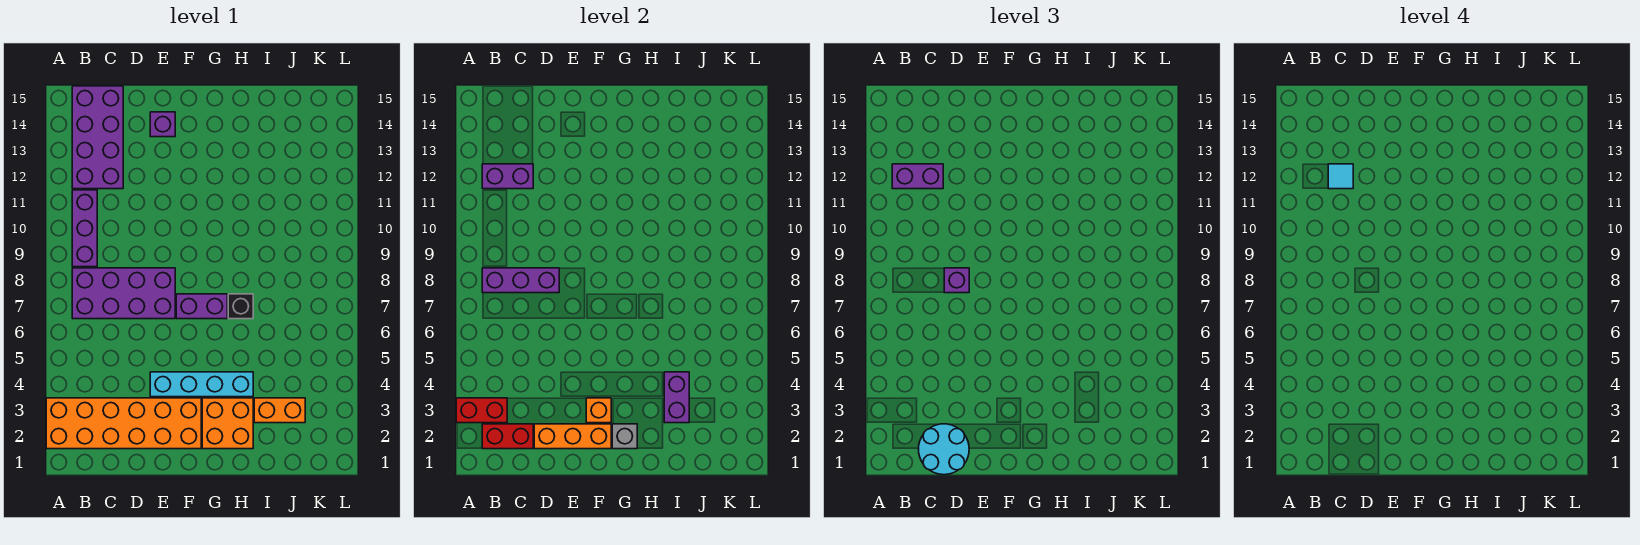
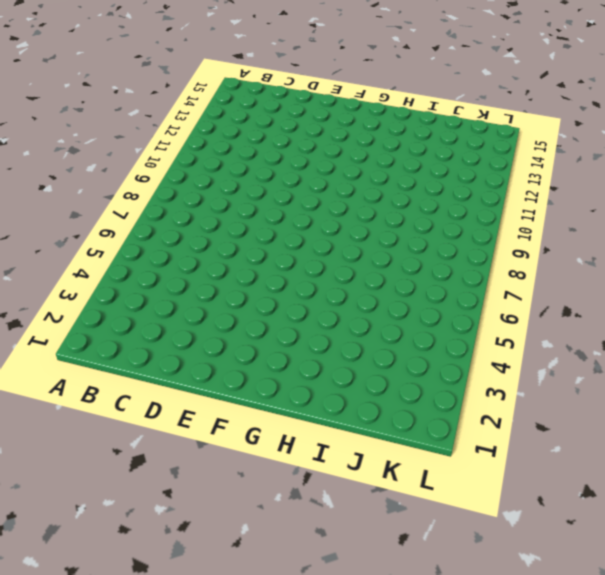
none -> orange brick A2:F3 level 1
none -> purple brick B7:E8 level 1
none -> purple brick B9:B11 level 1

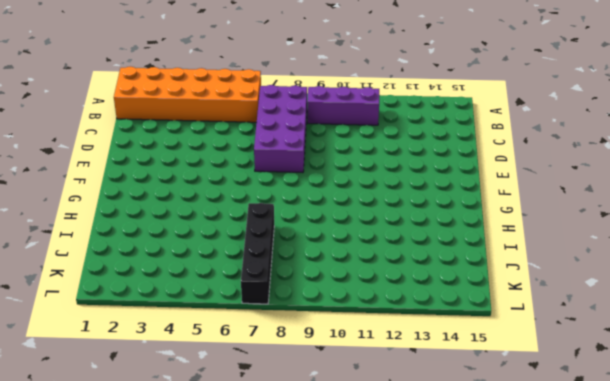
orange brick A1:B6 level 1 -> orange brick A2:F3 level 1
black brick I7:L7 level 1 -> none
none -> purple brick B12:C15 level 1
none -> cyan brick E4:H4 level 1
none -> purple brick E14 level 1

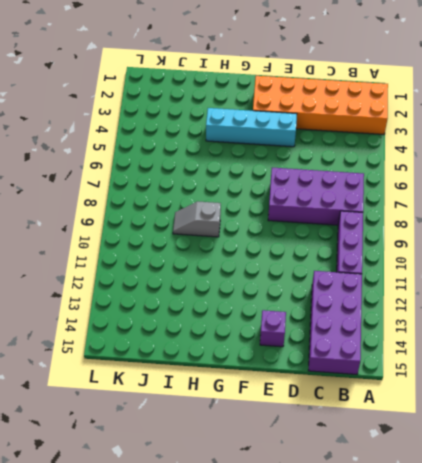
grey slope H9:I9 level 1 top H -> none
none -> purple brick F7:G7 level 1
none -> orange brick G2:H3 level 1
none -> black brick H7 level 1

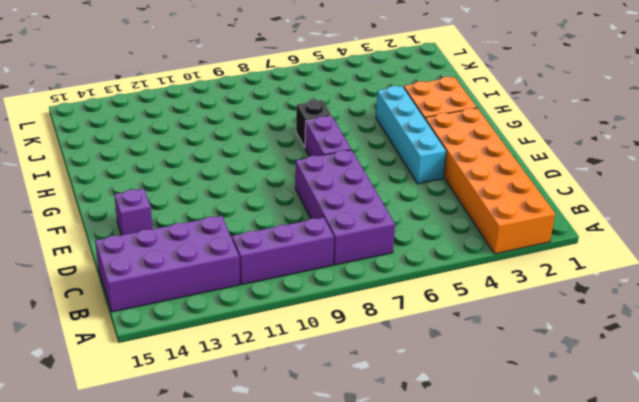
none -> orange brick I3:J3 level 1
none -> red brick A3:B3 level 2
none -> red brick B2:C2 level 2

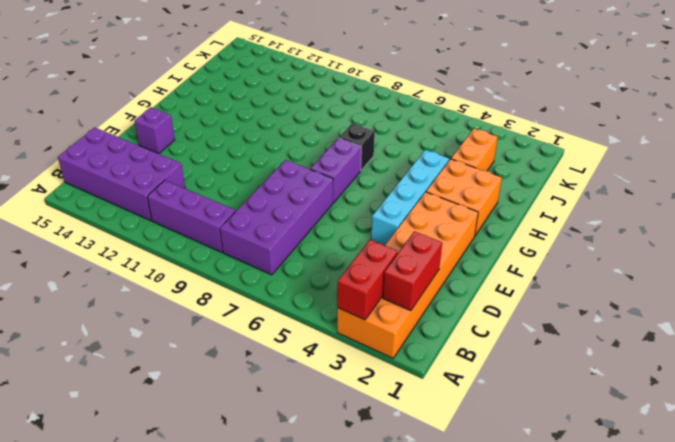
none -> purple brick B8:D8 level 2
none -> purple brick B12:C12 level 2
none -> orange brick D2:F2 level 2

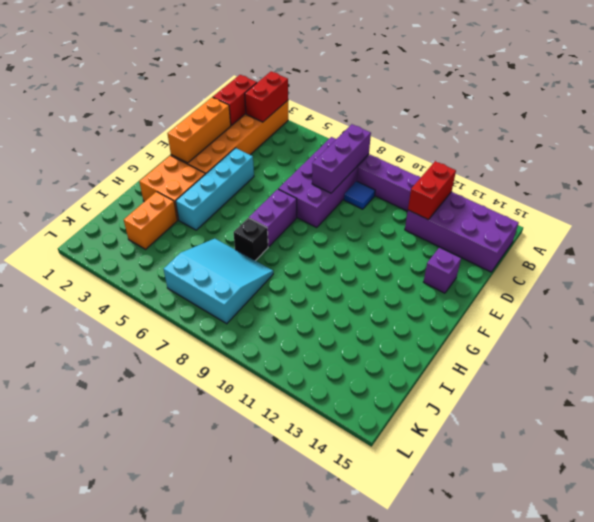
red brick B12:C12 level 2 -> purple brick B12:C12 level 2
blue tile C9 level 1 -> none
cyan slope I6:K8 level 1 top K -> none
none -> orange brick F3 level 2
none -> grey brick G2 level 2
none -> purple brick I3:I4 level 2

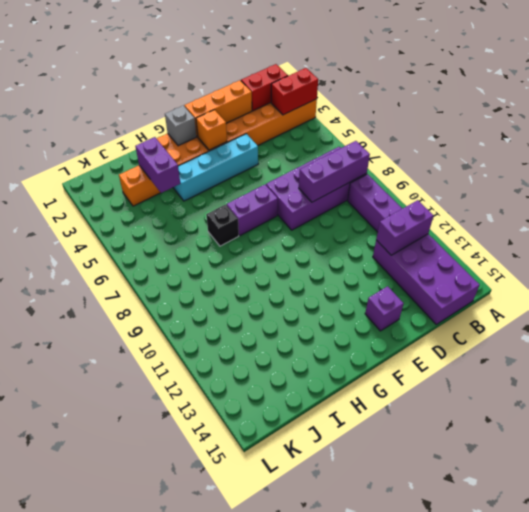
none -> purple brick B12:C12 level 3
none -> cyan round brick C1:D2 level 3
none -> purple brick D8 level 3

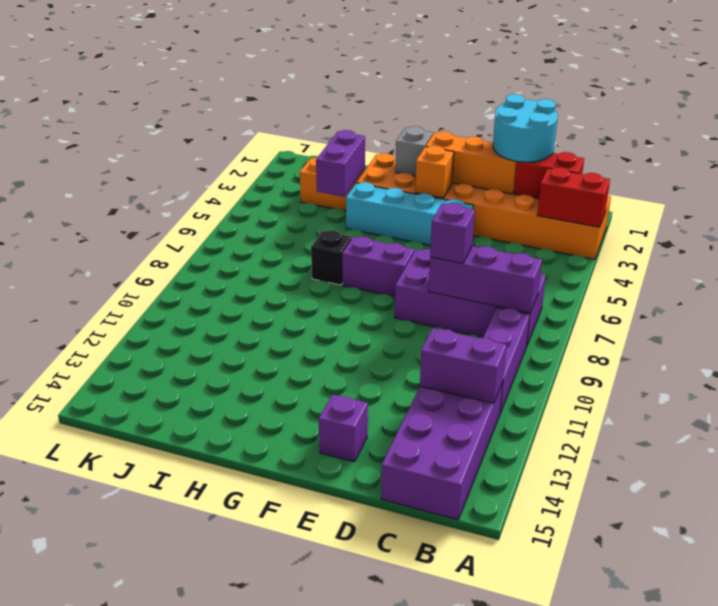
none -> purple brick B12:C12 level 3
none -> cyan tile C12 level 4

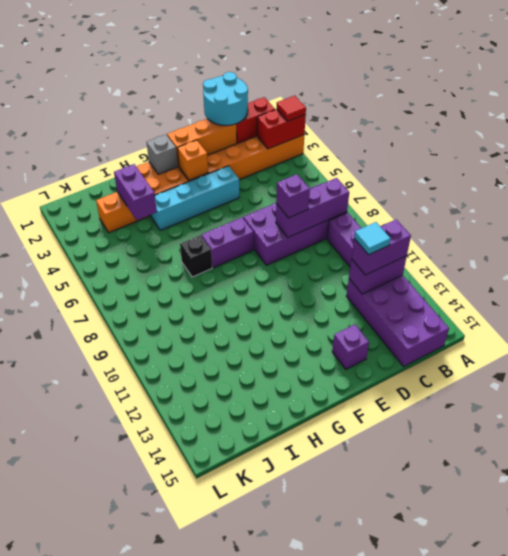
red tile A3 level 3 -> none

